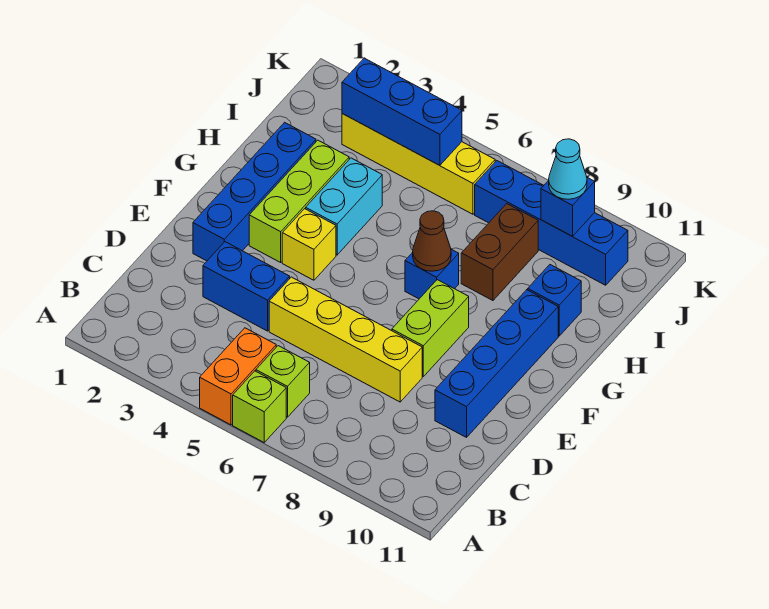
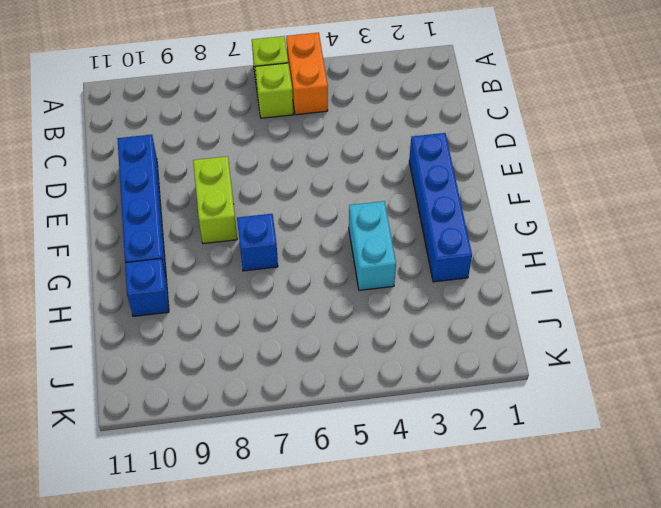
none -> blue brick D3:D4 level 1
none -> yellow brick D5:D8 level 1
none -> lime brick F3:H3 level 1

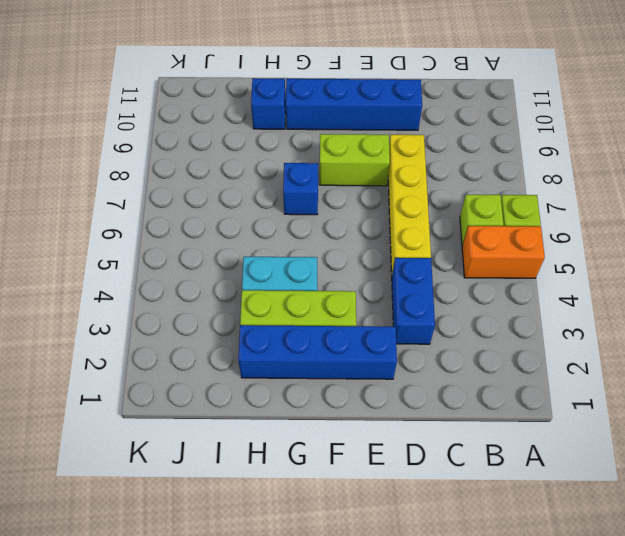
none -> yellow brick F4 level 1
none -> brown brick H8:I8 level 1
none -> yellow brick J3:J6 level 1

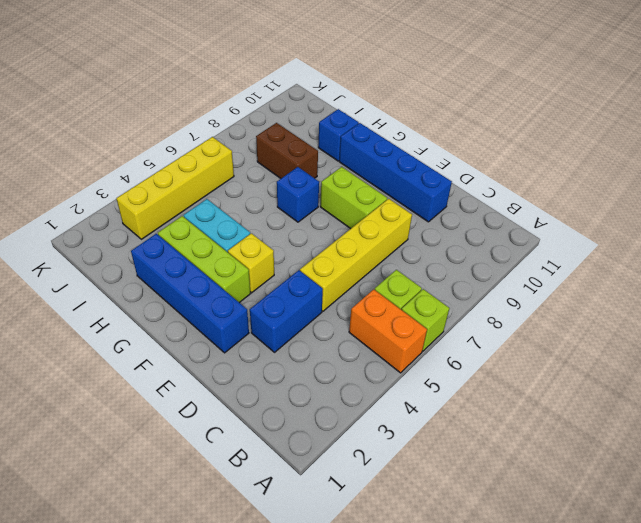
none -> blue brick J7:J10 level 1
none -> brown cone G7 level 2
none -> blue brick J3:J5 level 2

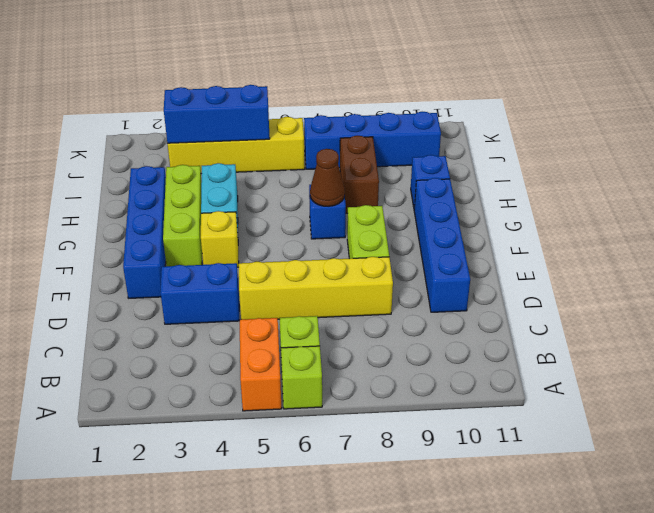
none -> blue brick J9 level 2
none -> cyan cone J9 level 3

